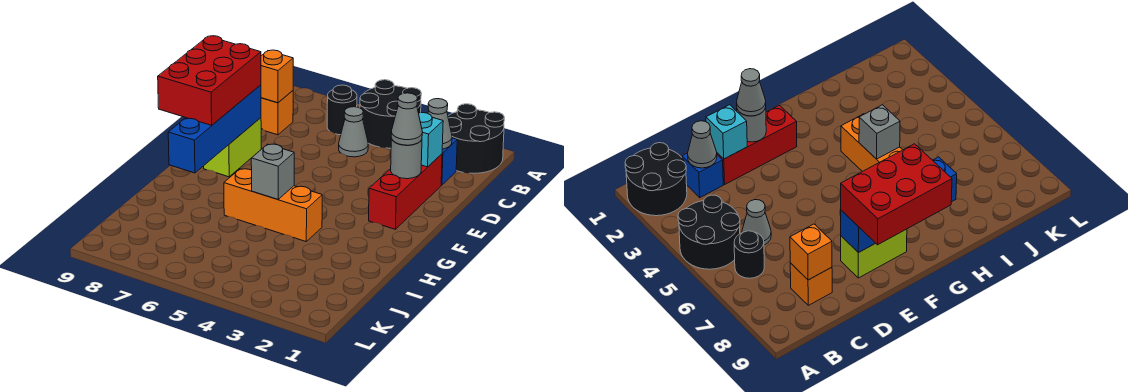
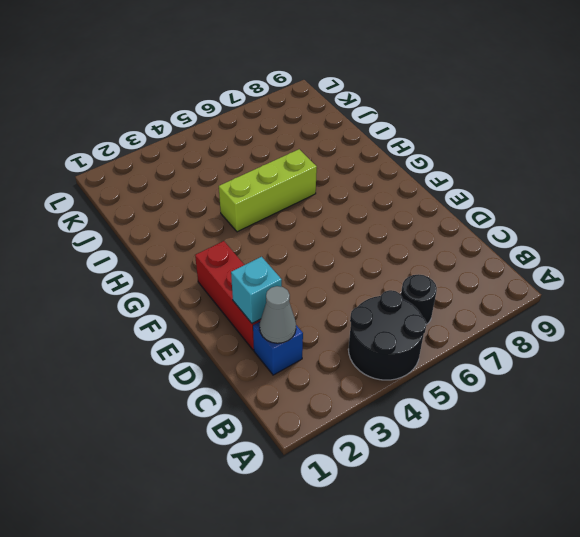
lime brick H4:H6 level 1 -> orange brick H4:H6 level 1
none -> black round brick A1:B2 level 1
none -> grey cone C5 level 1
none -> orange brick C8 level 1

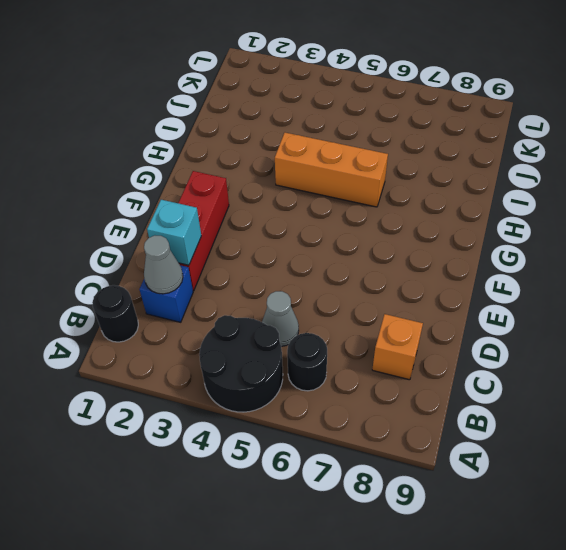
black round brick B1 level 1 -> black round brick A1:B2 level 1
none -> lime brick E8:F8 level 1
none -> orange brick C8 level 2
none -> grey round brick E2 level 2

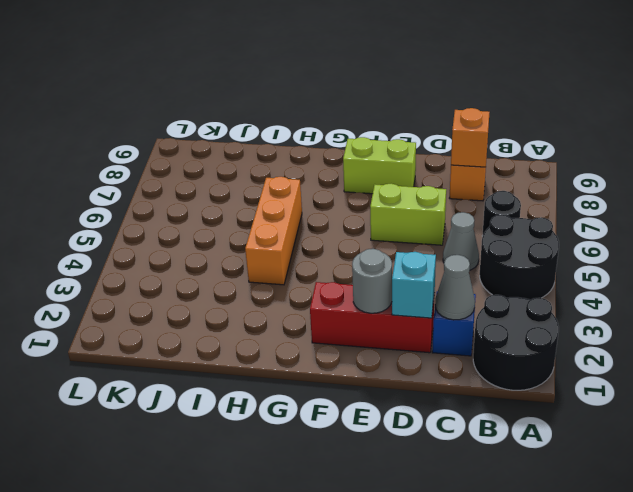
lime brick D6:E6 level 1 -> none
none -> blue brick E8:H8 level 2
none -> grey brick H5 level 2
none -> grey cone E2 level 3

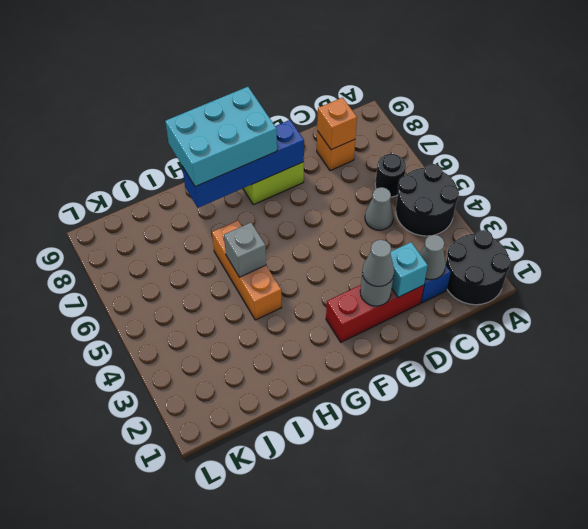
cyan brick F8:H9 level 3 -> red brick E8:G9 level 3

